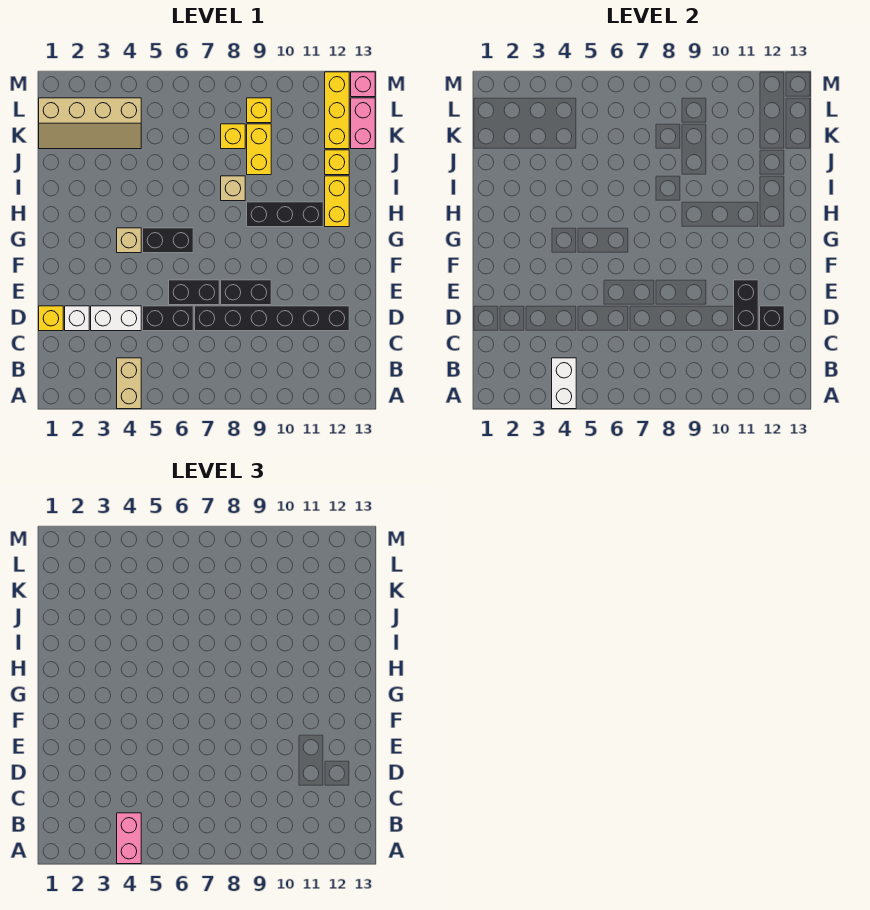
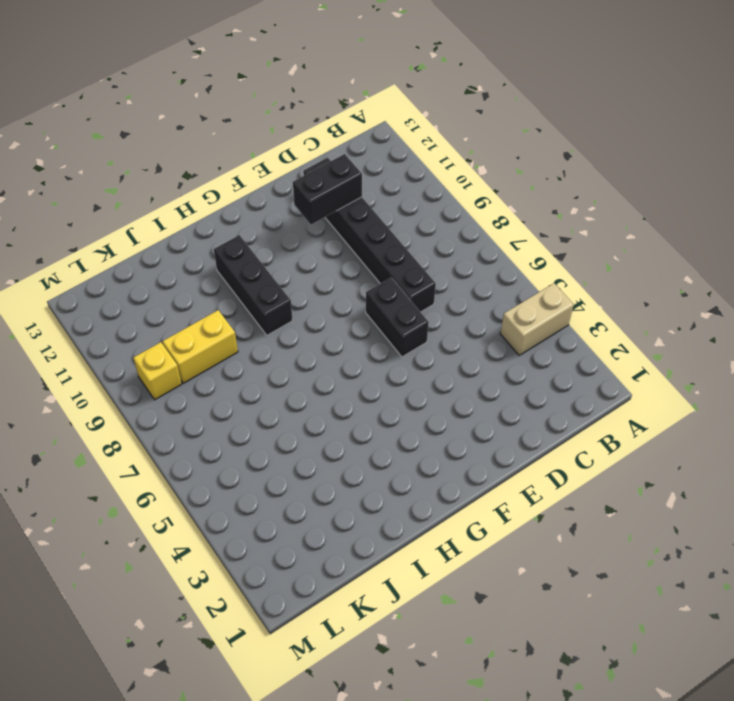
none -> yellow brick D1 level 1
none -> white brick D2 level 1
none -> white brick D3:D4 level 1

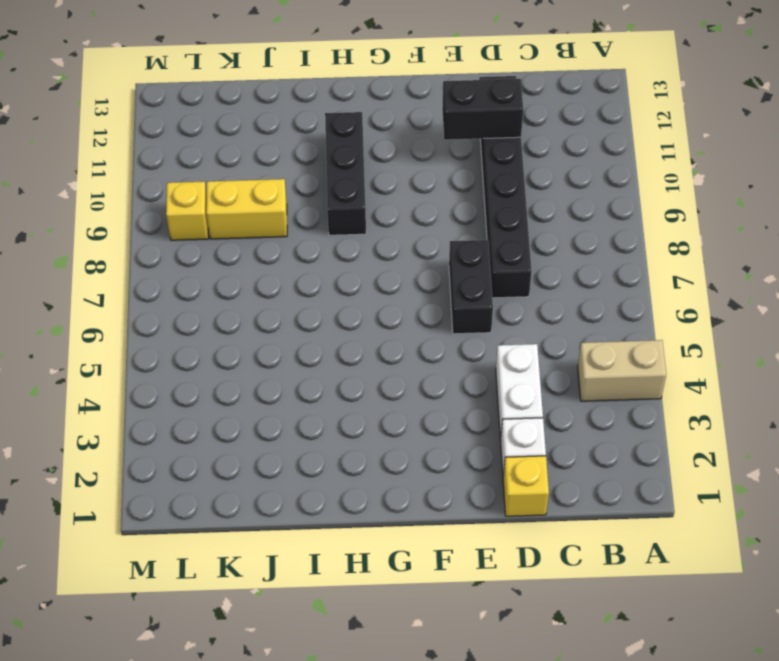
none -> black brick D5:D6 level 1
none -> black brick E8:E9 level 1
none -> tan brick G4 level 1

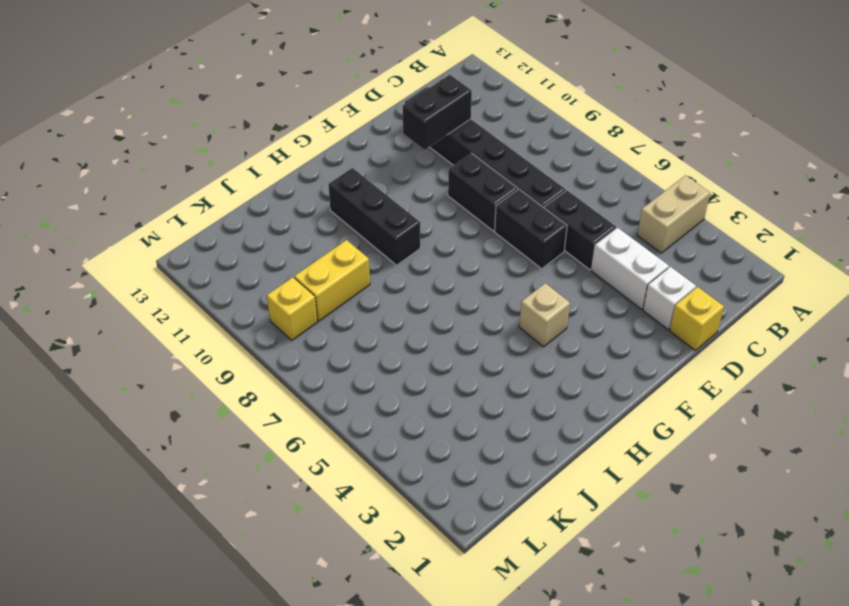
none -> black brick G5:G6 level 1
none -> yellow brick H12:I12 level 1
none -> tan brick I8 level 1

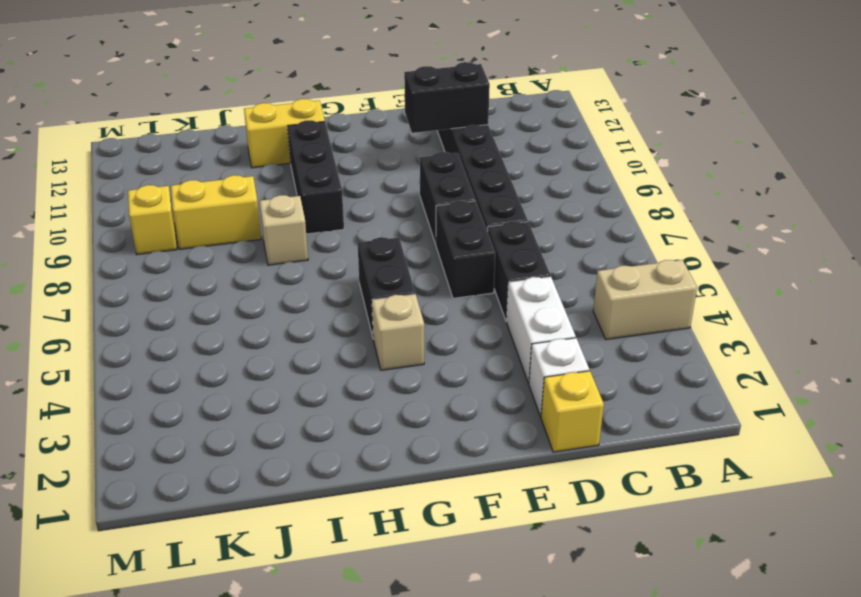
none -> yellow brick J12 level 1
none -> tan slope K1:L4 level 1 top L
none -> yellow brick K8 level 1

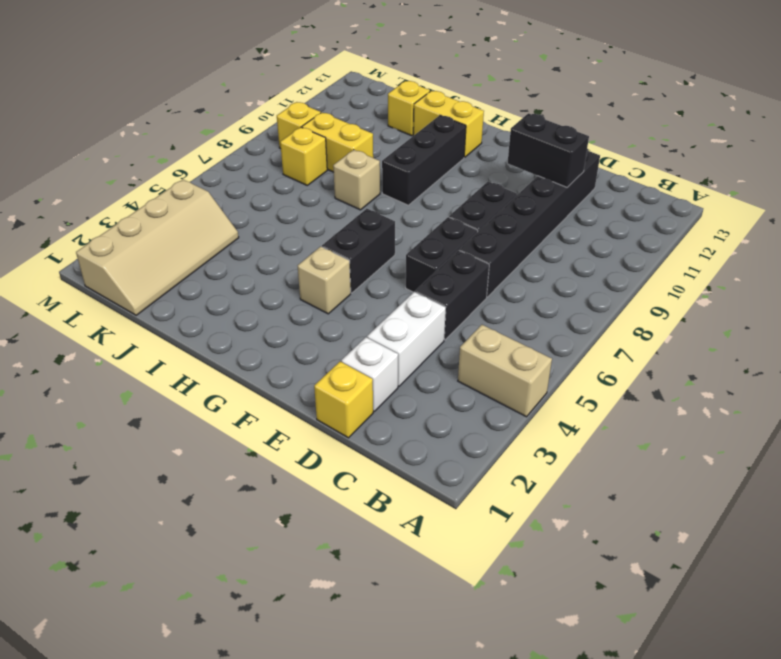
none -> yellow brick K12:M12 level 1
none -> pink brick K13:L13 level 1
none -> pink brick M13 level 1

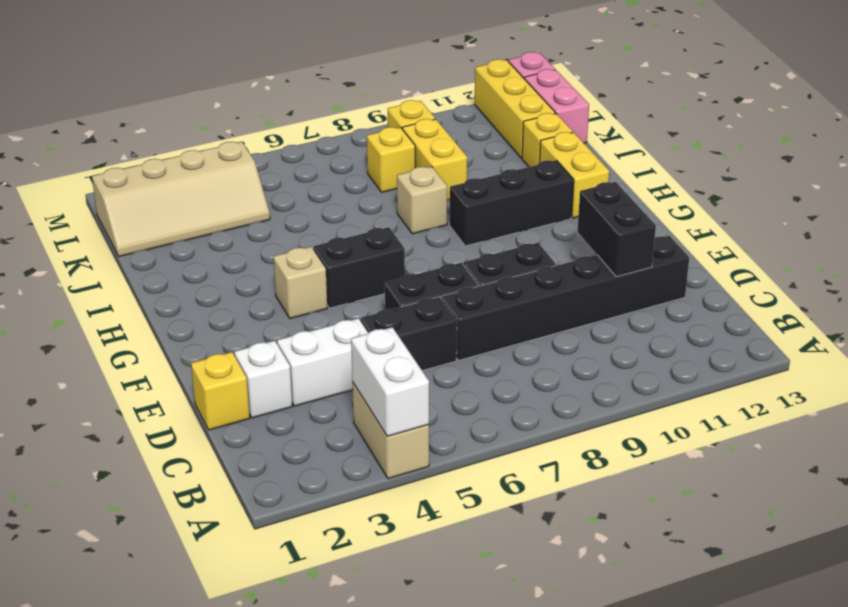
none -> black brick D12 level 2
none -> pink brick A4:B4 level 3

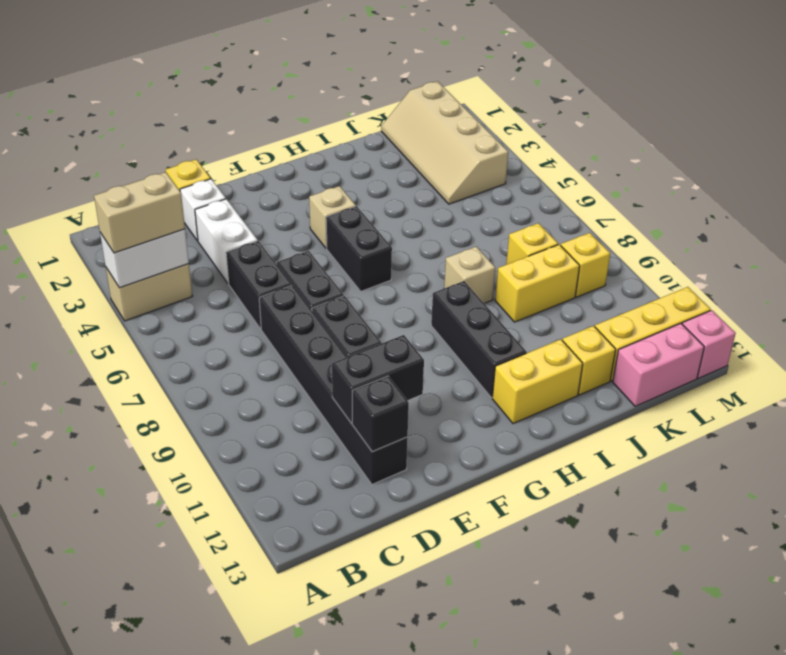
tan brick A4:B4 level 3 -> pink brick A4:B4 level 3

